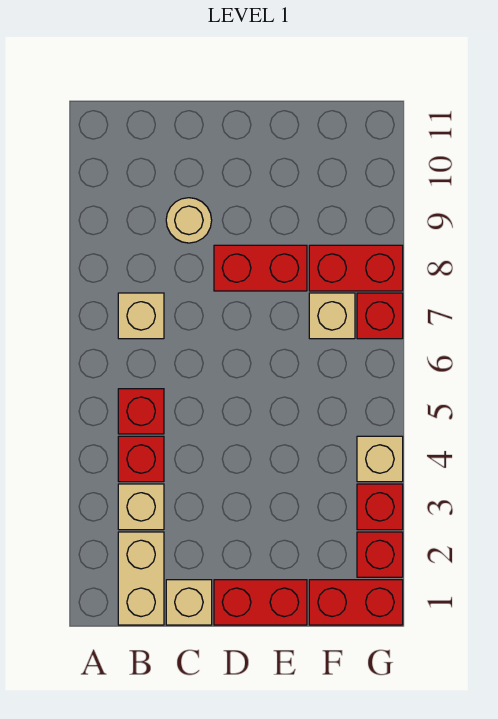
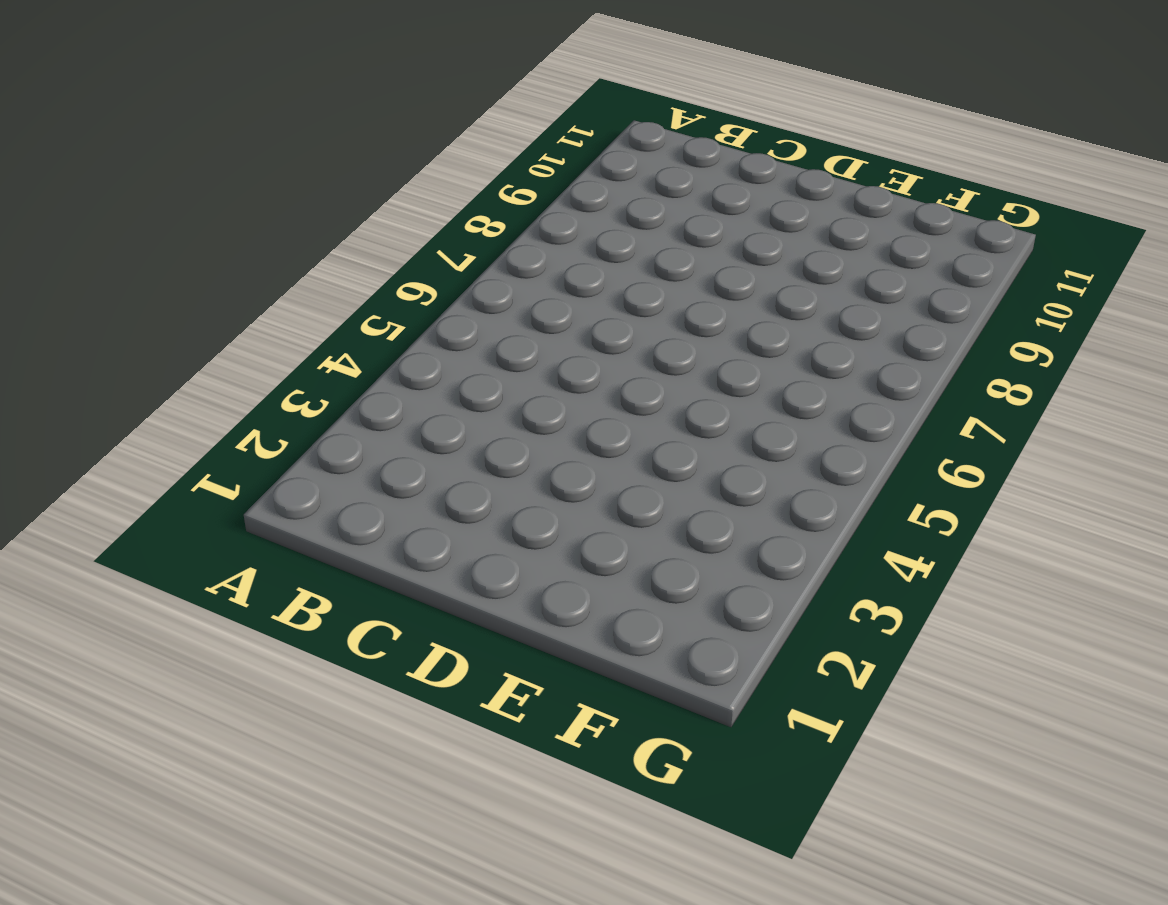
none -> tan brick B1:B2 level 1
none -> tan brick B3 level 1
none -> red brick B4 level 1

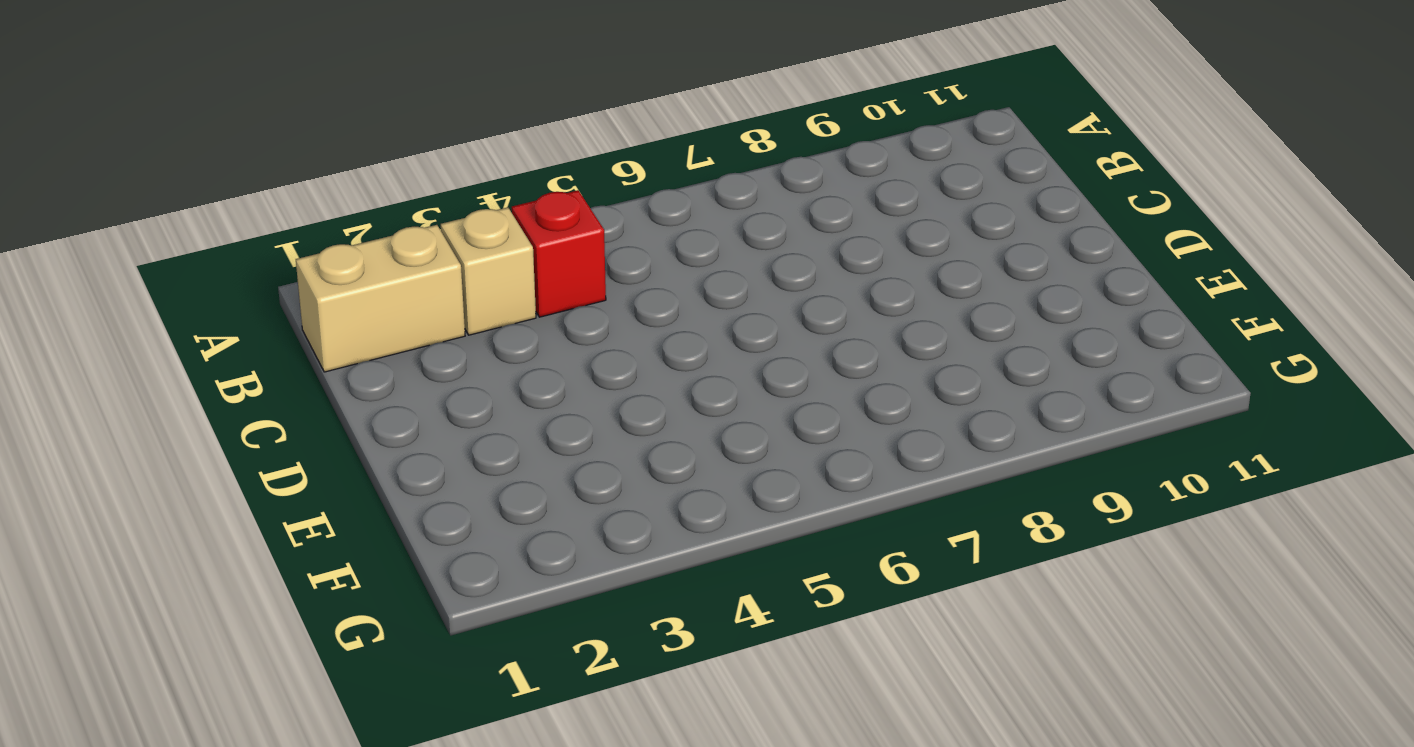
none -> red brick B5 level 1
none -> tan brick B7 level 1
none -> tan brick C1 level 1

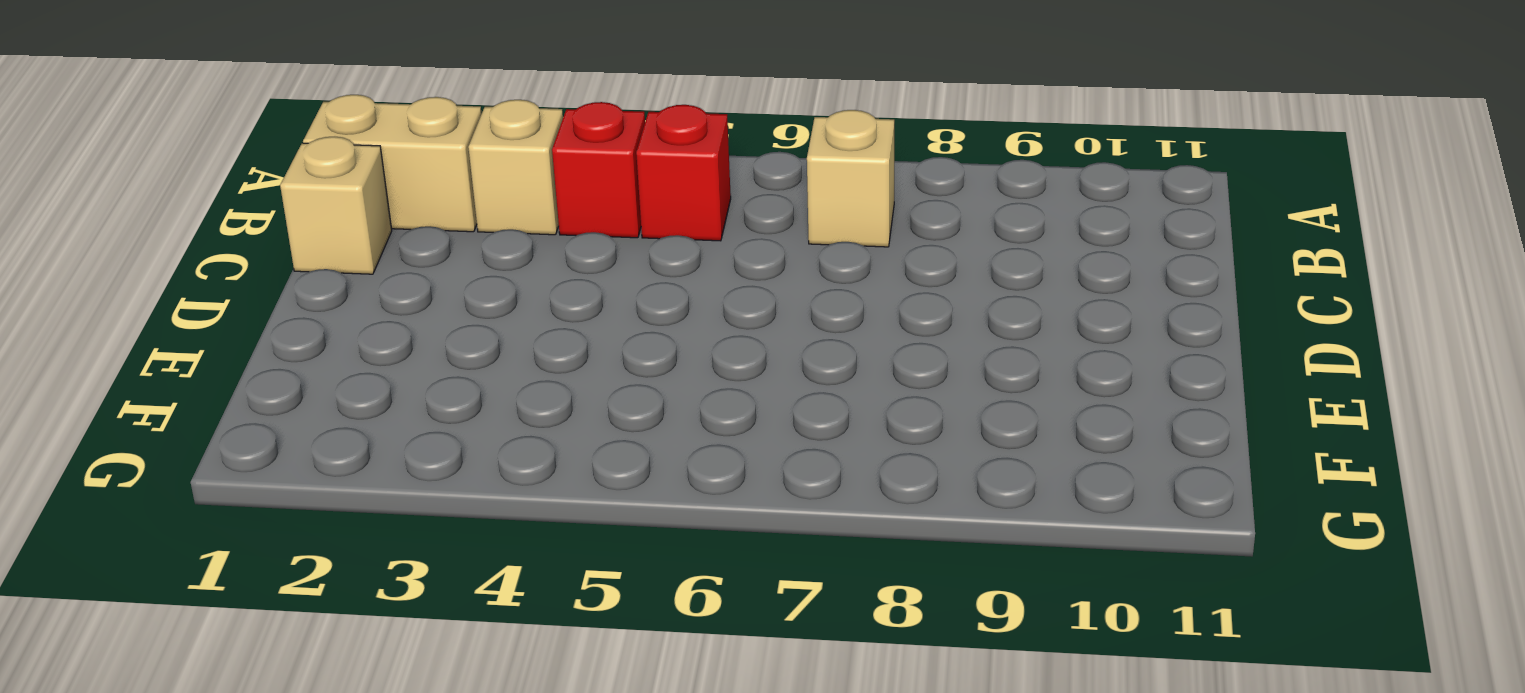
none -> tan round brick C9 level 1
none -> red brick D1:E1 level 1
none -> red brick D8:E8 level 1

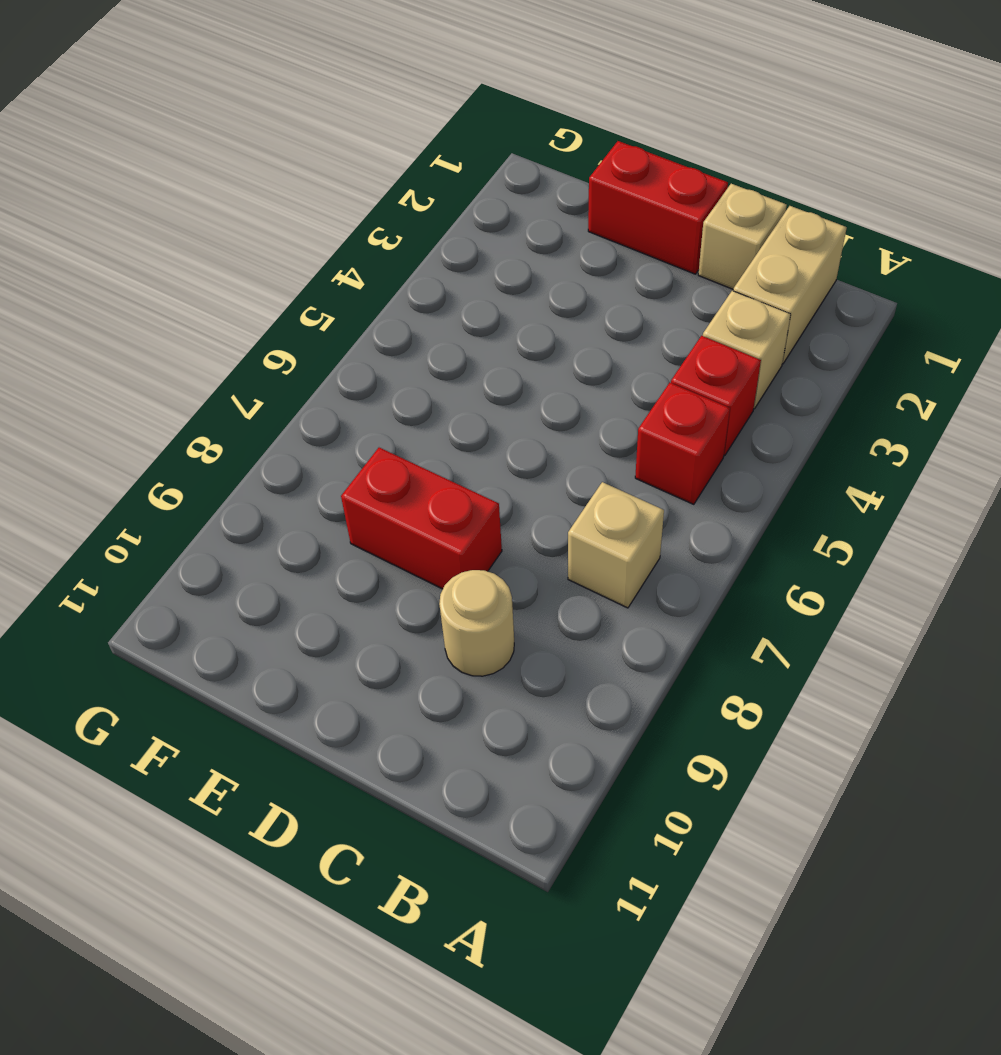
none -> red brick F1:G1 level 1
none -> tan brick F7 level 1
none -> red brick F8:G8 level 1

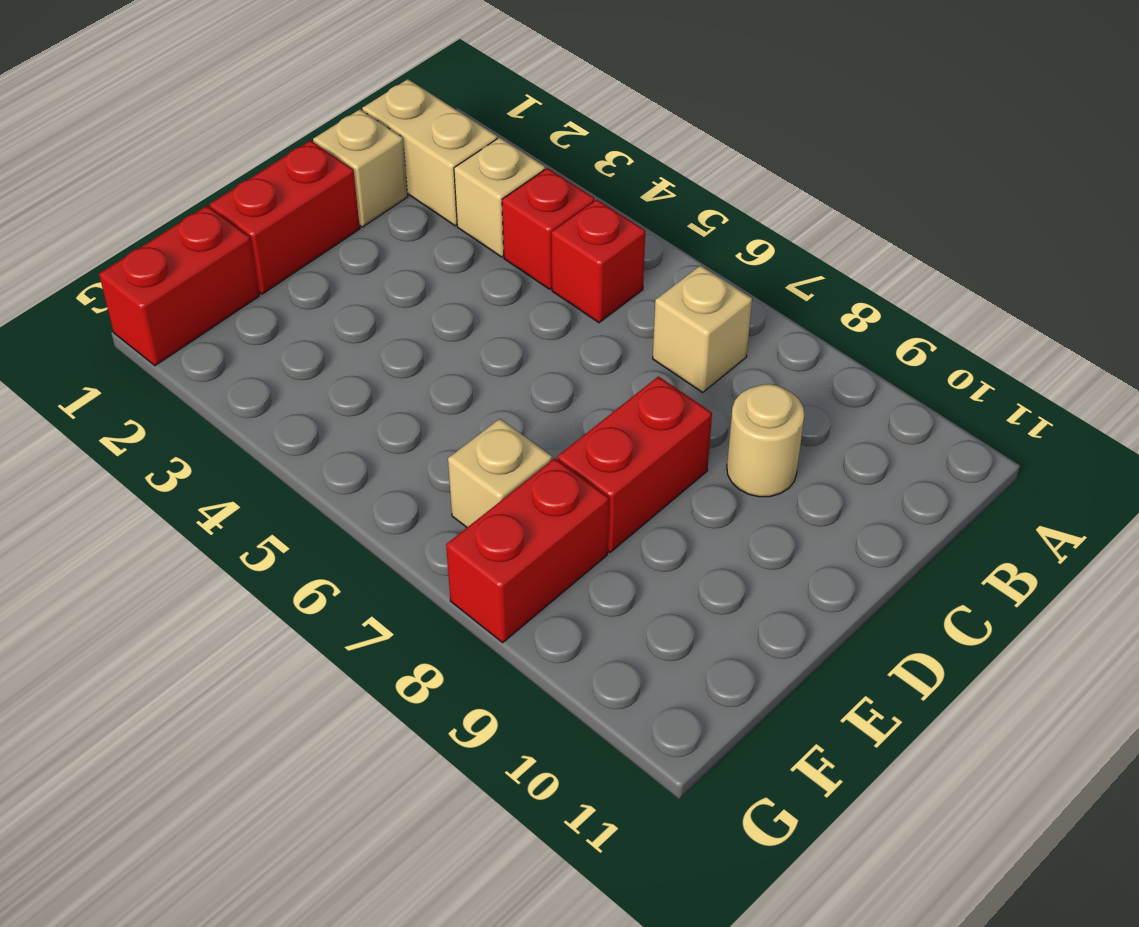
none -> red brick G2 level 1
none -> red brick G3 level 1
none -> tan brick G4 level 1

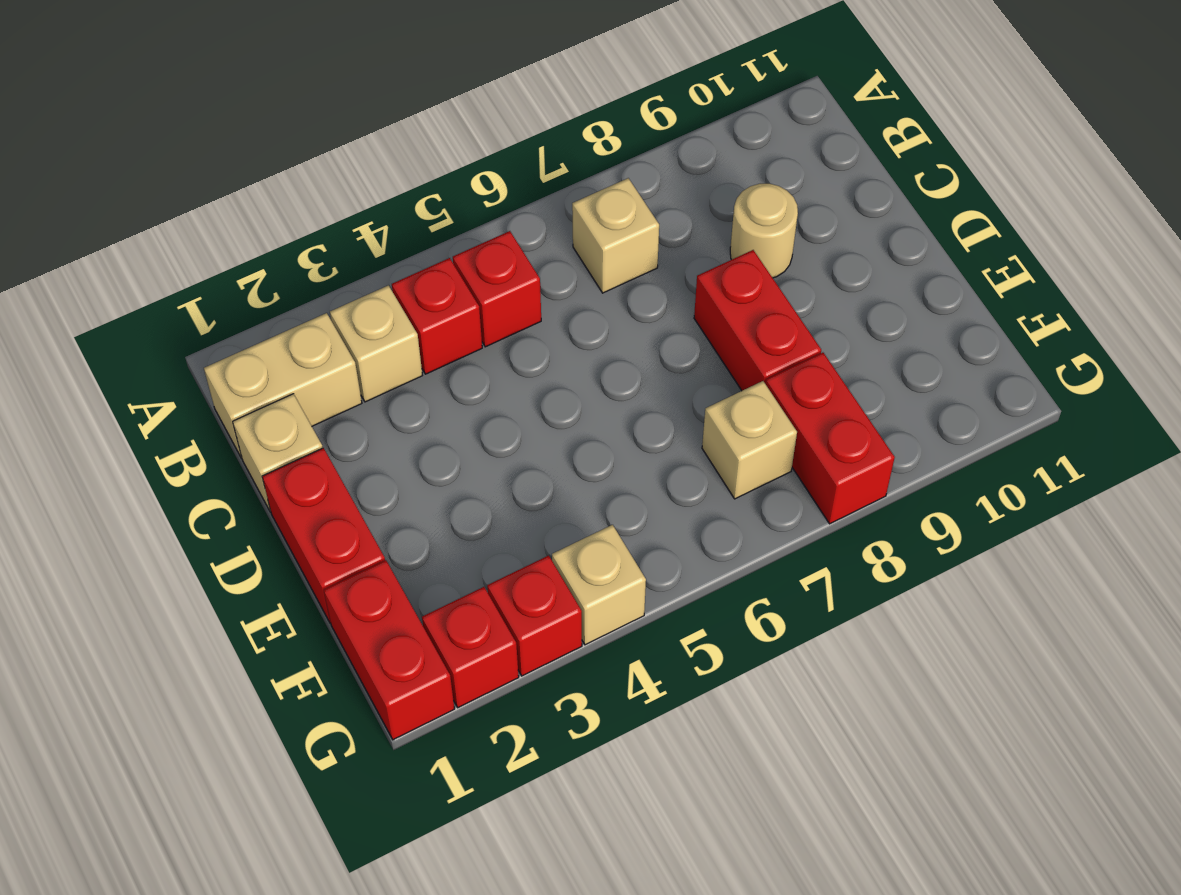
none -> red brick G7 level 1

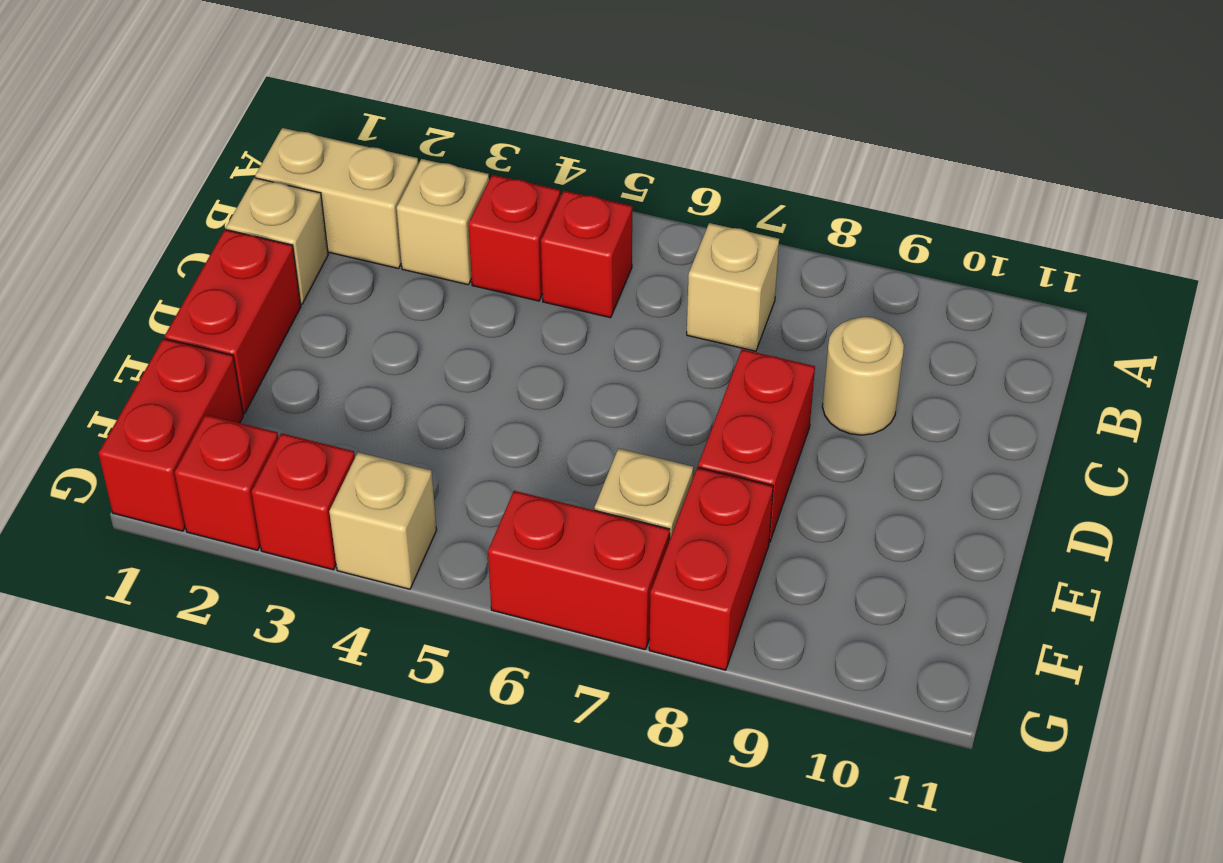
red brick G6:G7 level 1 -> red brick G7 level 1

